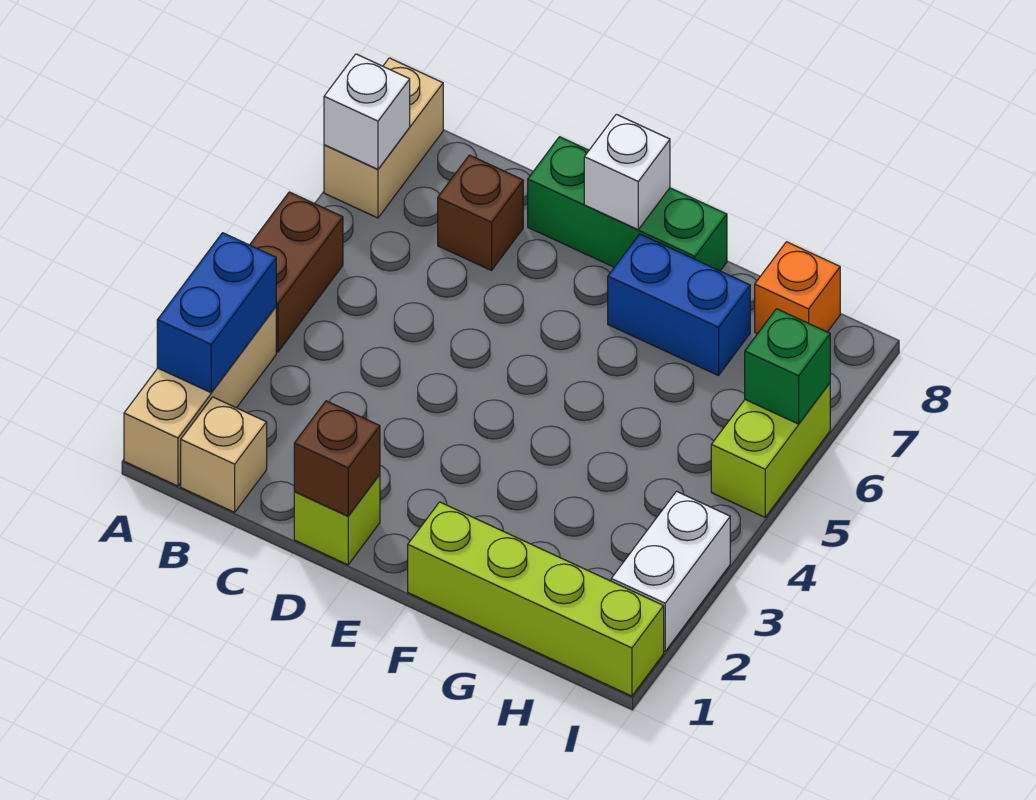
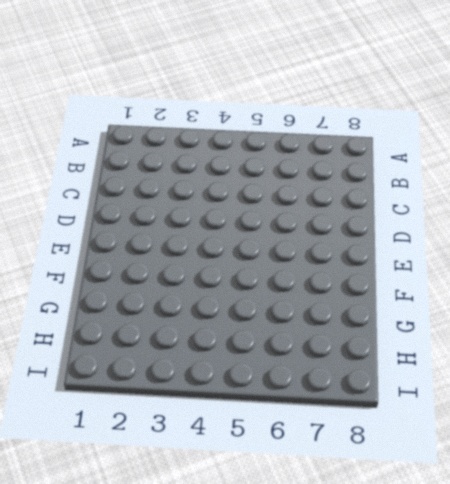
none -> tan brick A1:A3 level 1
none -> brown brick A4:A5 level 1
none -> tan brick A7:A8 level 1

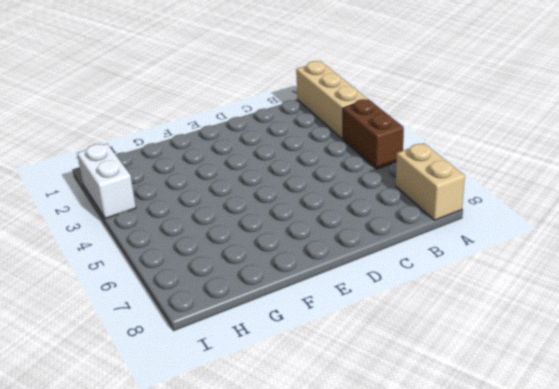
none -> tan brick B1 level 1
none -> brown brick C7 level 1
none -> lime brick D1 level 1

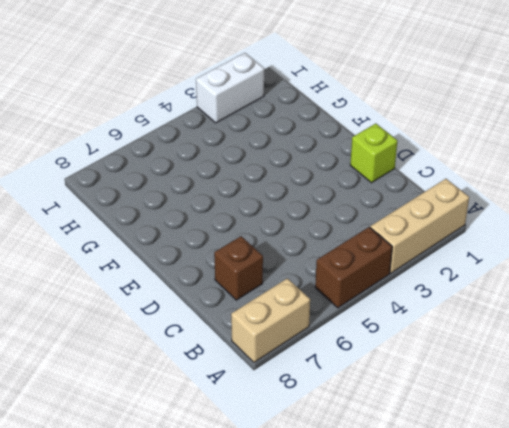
none -> tan brick B1 level 1
none -> green brick D8:F8 level 1
none -> lime brick F1:I1 level 1

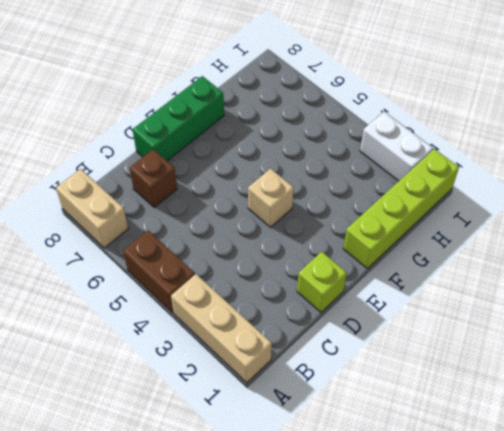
tan brick E4 level 1 -> tan brick B1 level 1
none -> blue brick F7:G7 level 1
none -> orange brick H8 level 1
none -> lime brick I5:I6 level 1

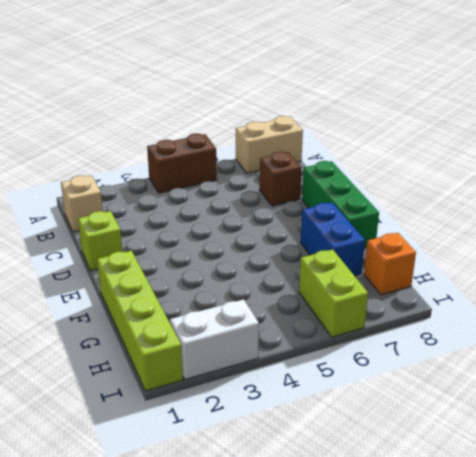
lime brick H6:I6 level 1 -> lime brick I5:I6 level 1
none -> tan brick A1:A3 level 1
none -> blue brick A2:A3 level 2
none -> white brick A7 level 2

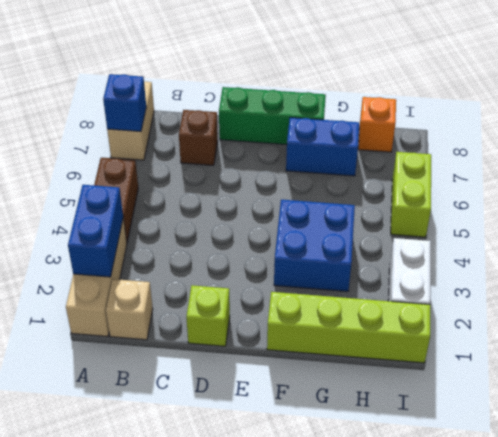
blue brick A7 level 2 -> white brick A7 level 2
blue brick F3:G4 level 1 -> none
none -> brown brick D1 level 2
none -> white brick E8 level 2
none -> green brick I6 level 2

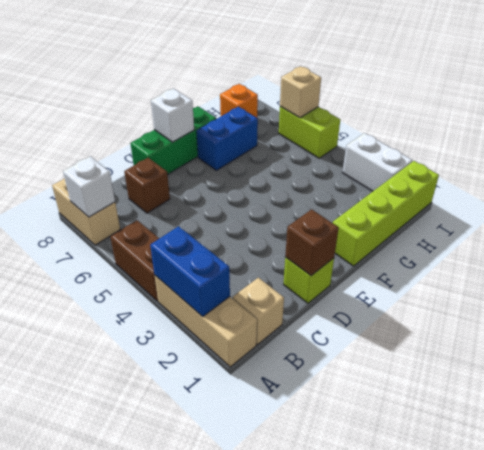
tan brick I6 level 2 -> green brick I6 level 2

